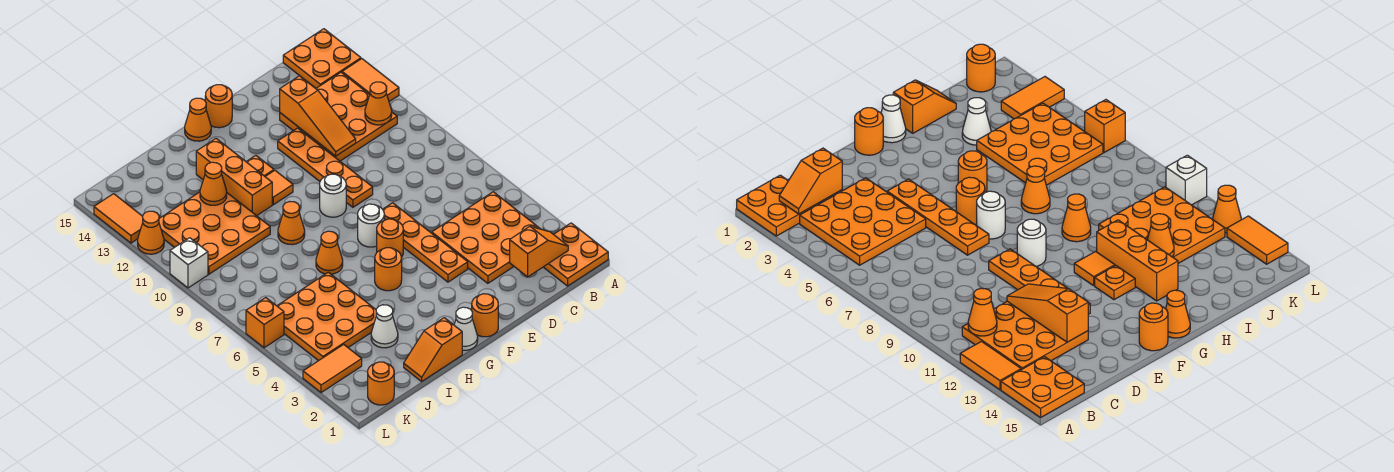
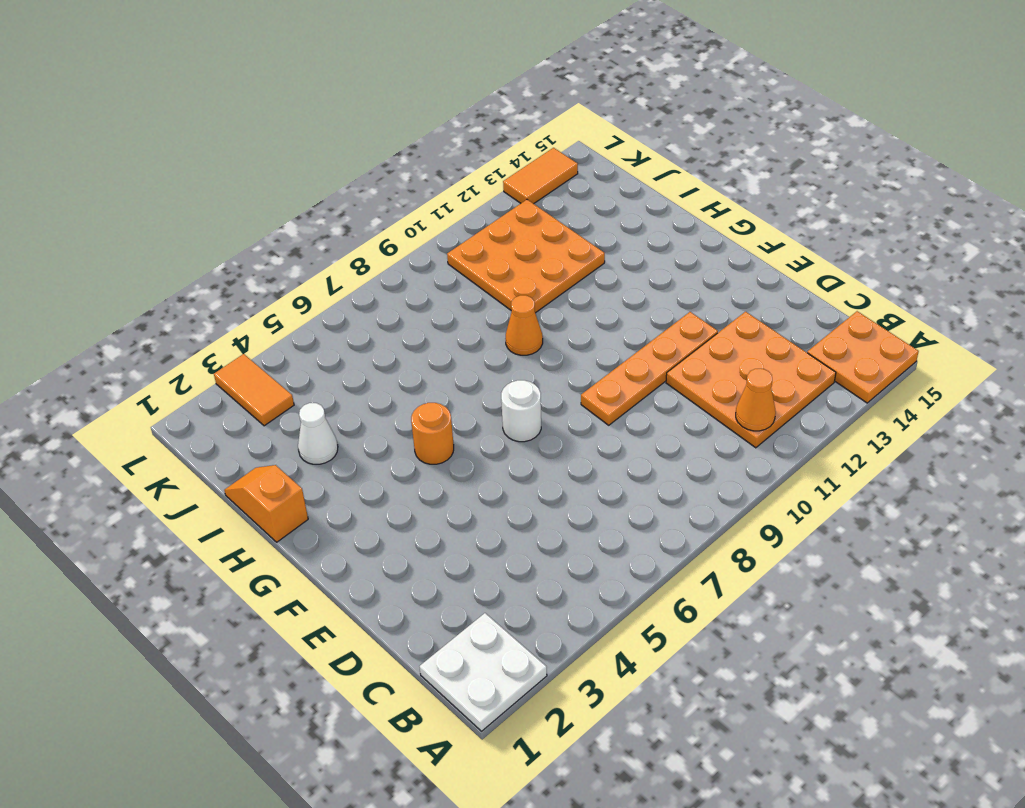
white plate A1:B2 level 1 -> orange plate A1:B2 level 1
none -> orange tile A12:A13 level 1
none -> orange plate B3:D5 level 1
none -> orange plate E4:E7 level 1
none -> orange round brick F1 level 1

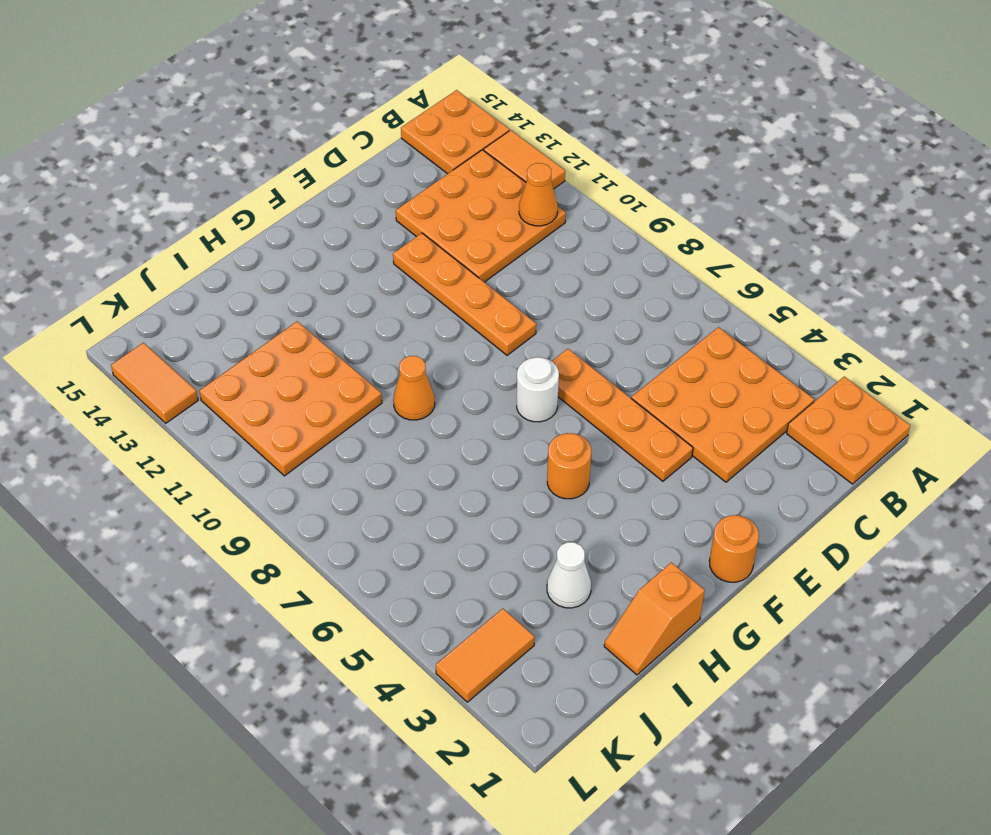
none -> orange round brick F6 level 1
none -> white round brick F9 level 1
none -> orange round brick F15 level 1
none -> white cone G1 level 1

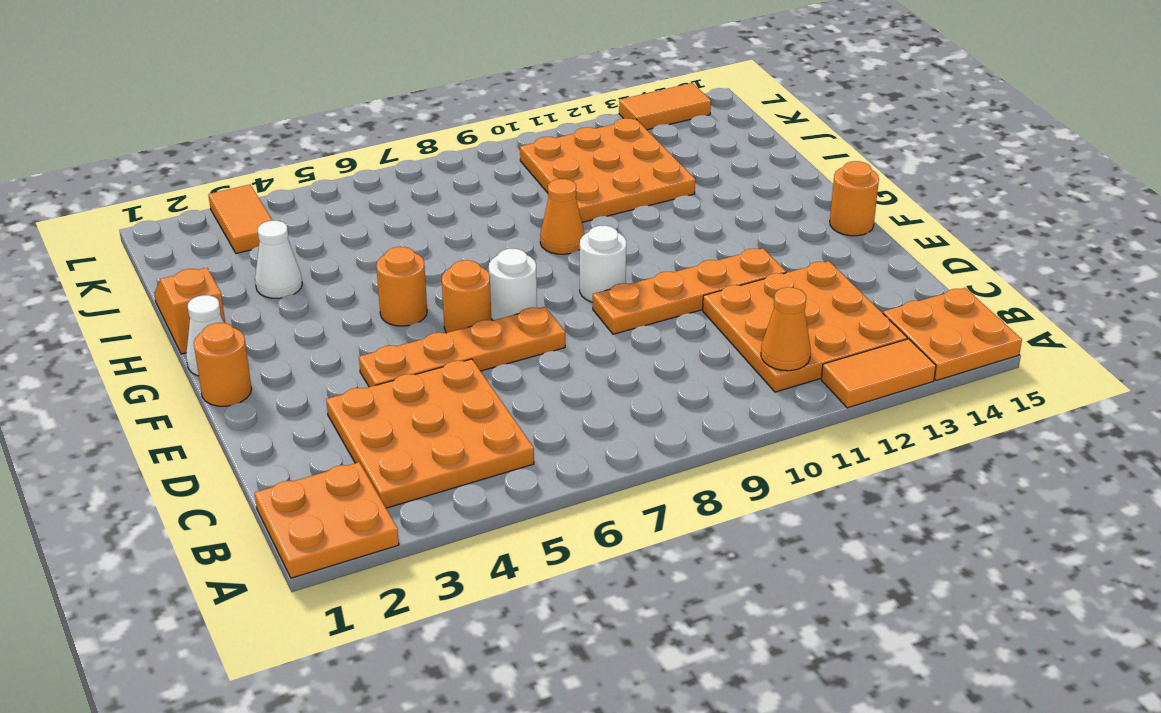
none -> orange tile G11 level 1
none -> orange plate G12 level 1
none -> orange cone G15 level 1
none -> orange cone H7 level 1

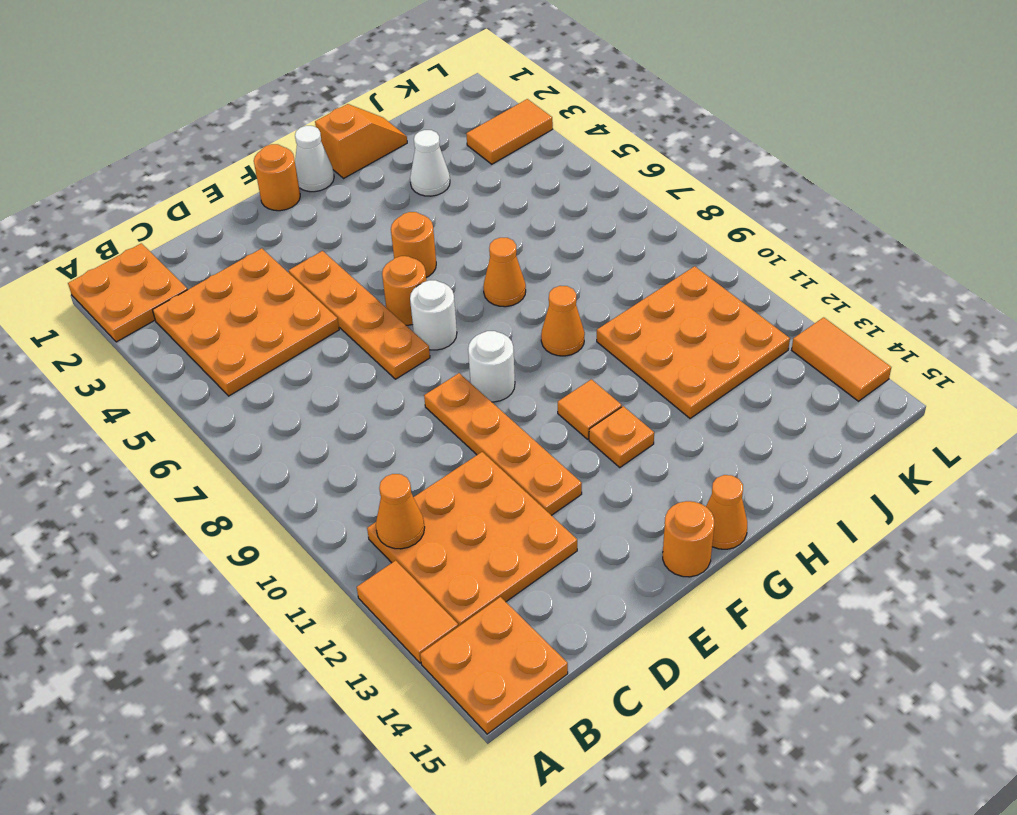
none -> orange brick H11:H13 level 1
none -> orange plate I4:K6 level 1
none -> orange round brick K1 level 1
none -> orange brick L6 level 1

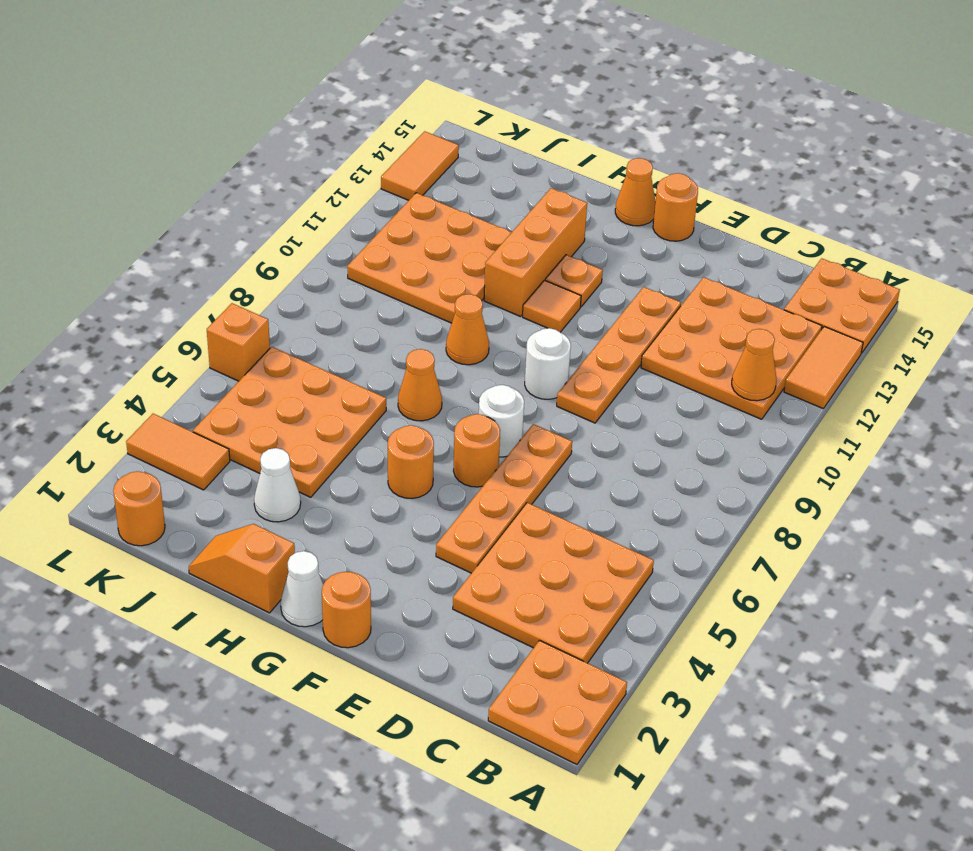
none -> white brick L10 level 1
none -> orange cone L12 level 1
none -> orange slope B2:C2 level 2 top C
none -> orange slope D11:D13 level 2 top 13

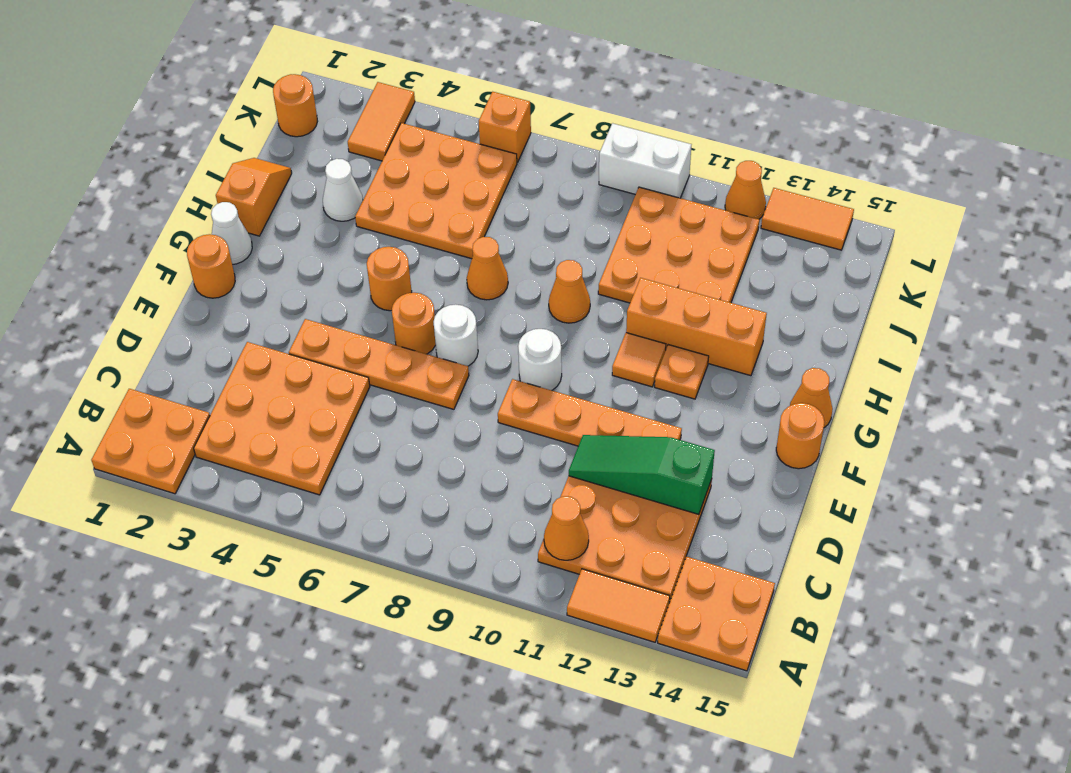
green slope D11:D13 level 2 top 13 -> orange slope D11:D13 level 2 top 13
white brick L9:L10 level 1 -> white brick L10 level 1
none -> orange slope B2:C2 level 2 top C
none -> orange cone I12 level 2

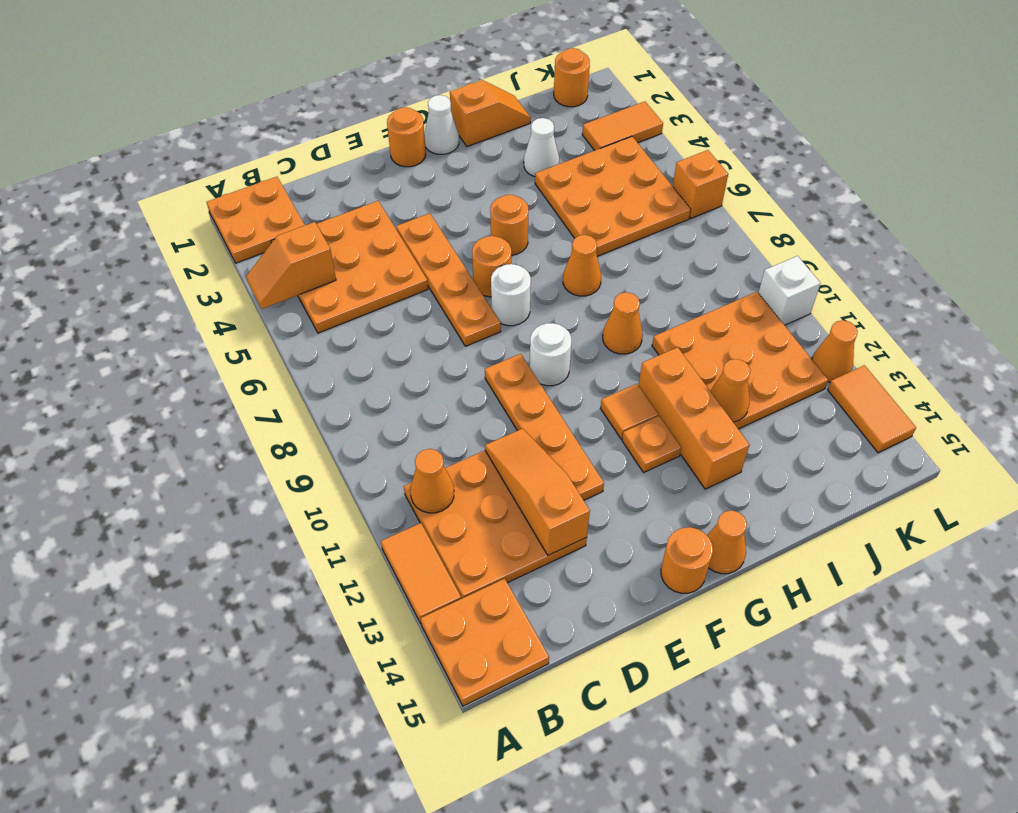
orange slope A4:B4 level 2 top B -> orange slope B2:C2 level 2 top C

